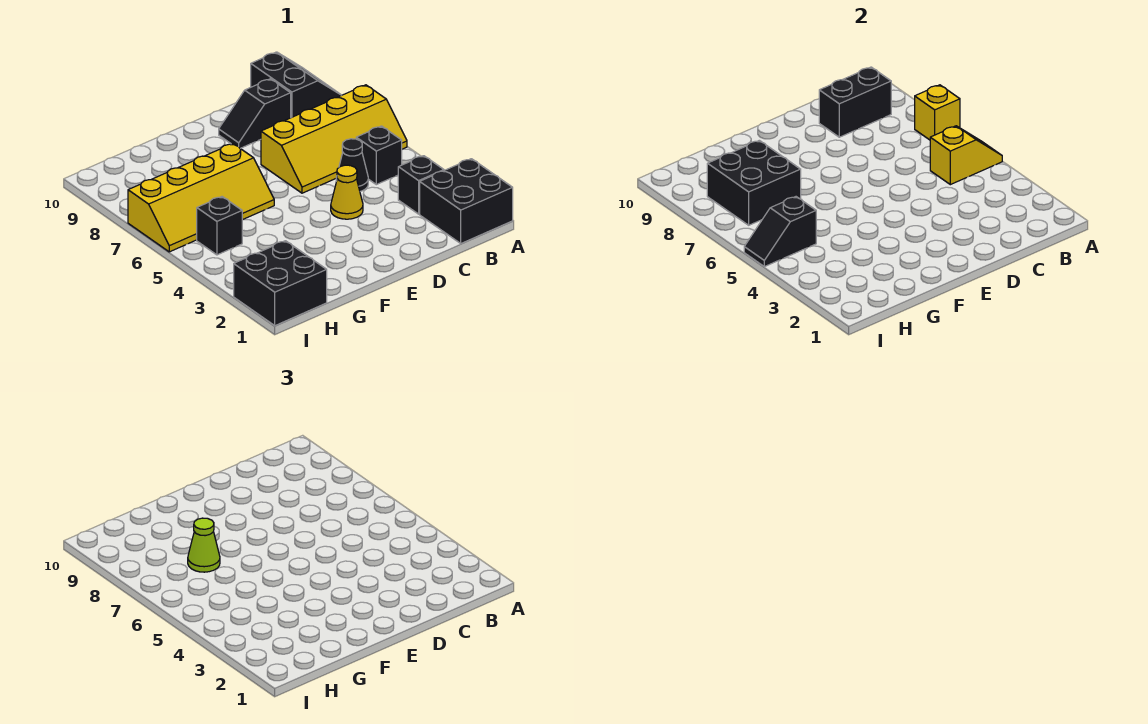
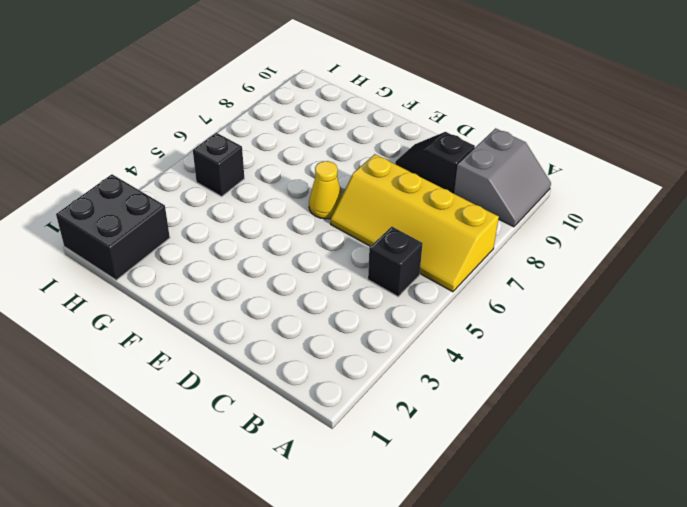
grey slope A9:B10 level 1 top B -> black slope A9:B10 level 1 top B
yellow cone E6 level 1 -> yellow cone D4 level 1
none -> black brick A1:B2 level 1
none -> black brick B3 level 1
none -> black cone C5 level 1

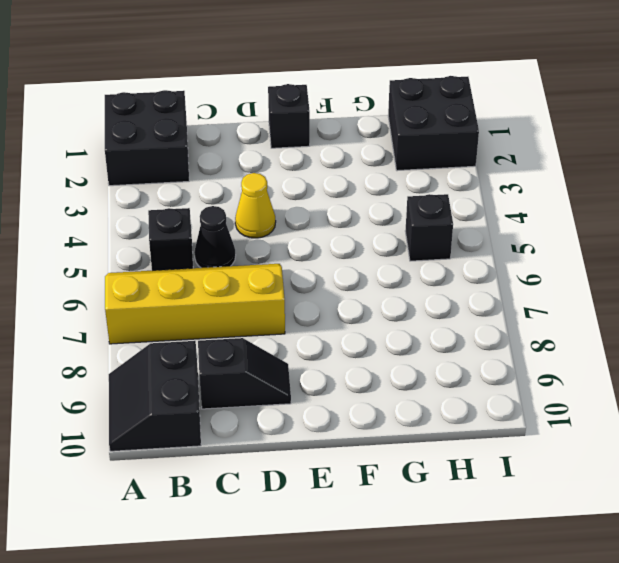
black brick E1 level 1 -> black brick B3 level 1
none -> yellow slope F6:I7 level 1 top 7
none -> yellow slope A5:B5 level 2 top B
none -> yellow brick A7 level 2

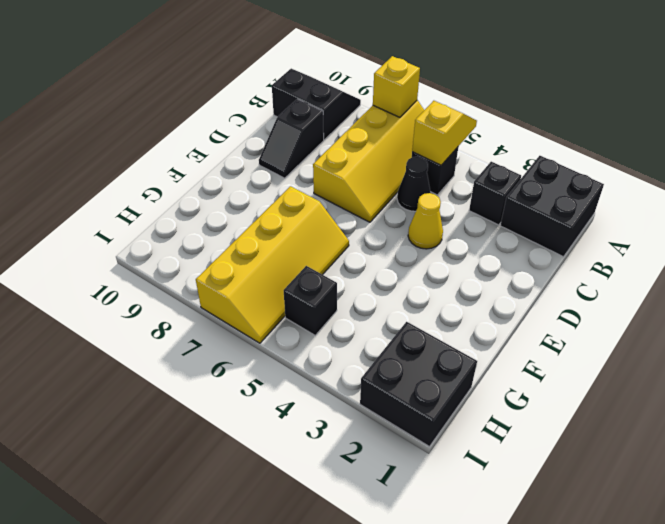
none -> black brick B9:C9 level 2
none -> black brick G7:H8 level 2
none -> black slope H5:I5 level 2 top H

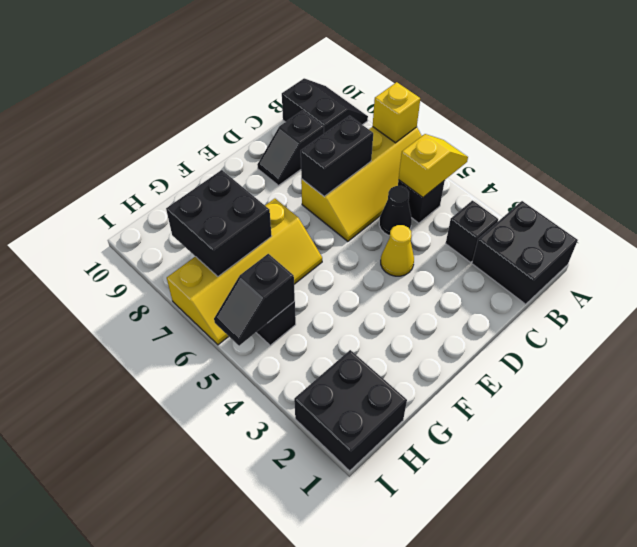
black brick C7:D7 level 2 -> black brick B9:C9 level 2
none -> lime cone G7 level 3

